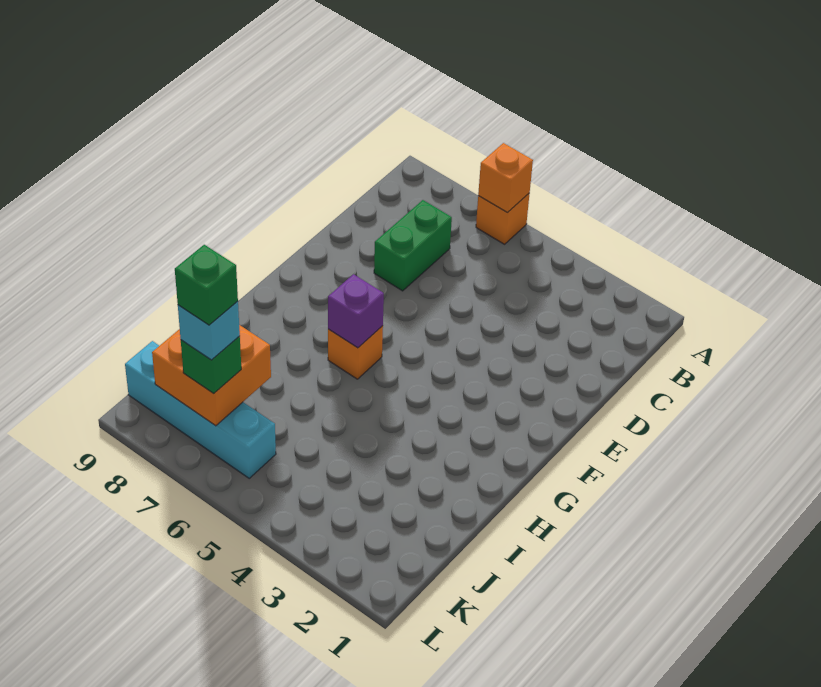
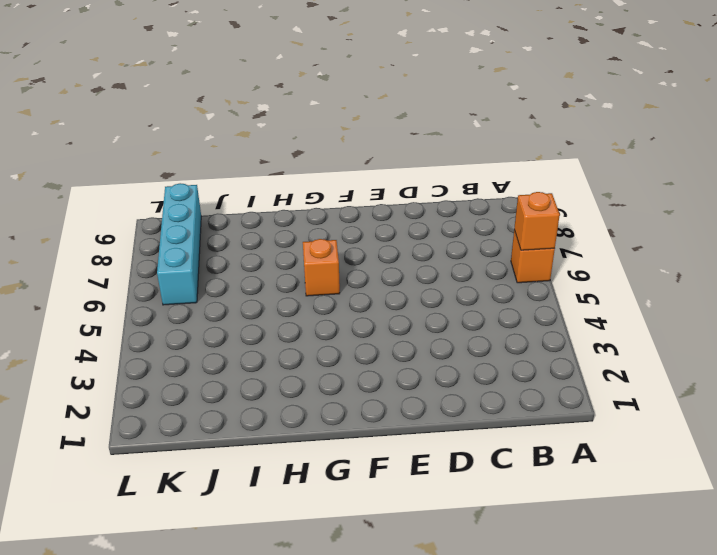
none -> green brick C7:D7 level 1
none -> purple brick G6 level 2

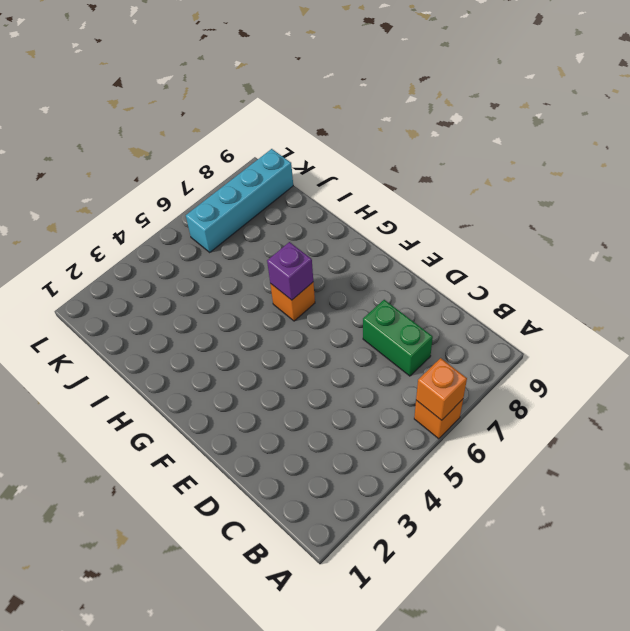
none -> orange brick J7:K8 level 2
none -> green brick K7 level 3

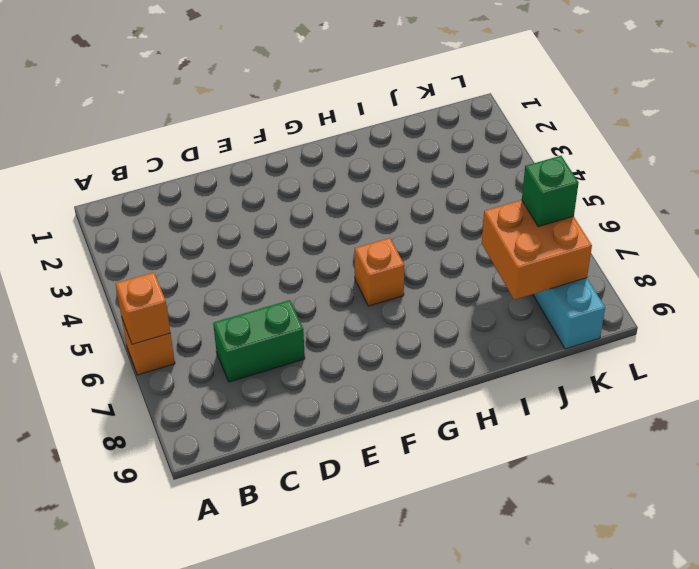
none -> purple brick G6 level 2
none -> cyan brick K7 level 4

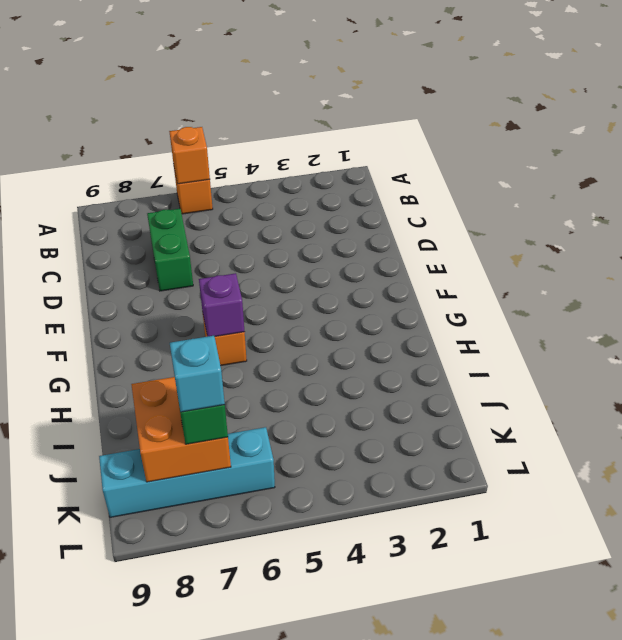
none -> green brick K7 level 5

